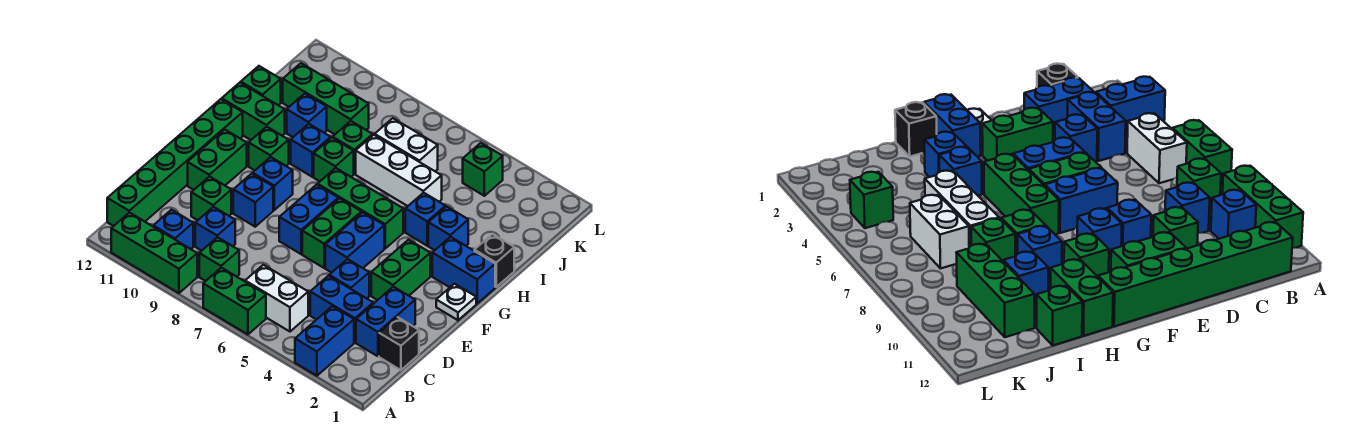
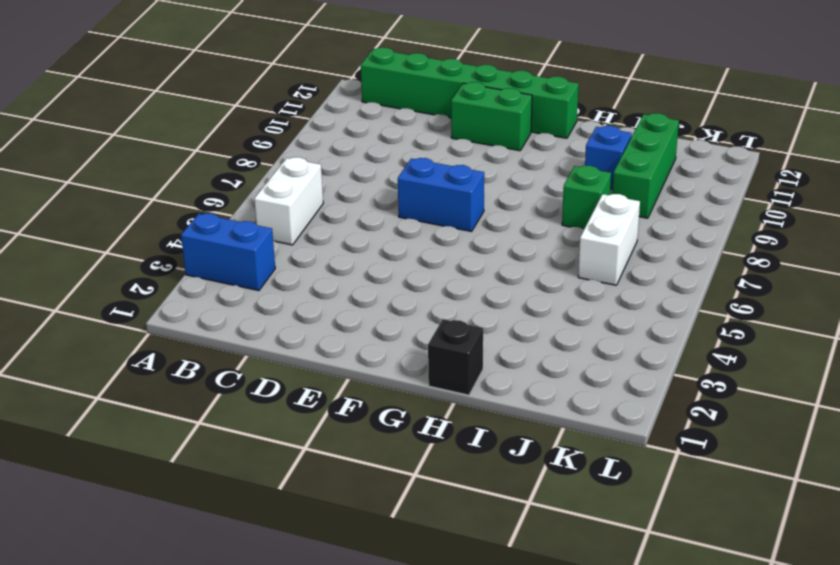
none -> green brick A6:A7 level 1
none -> green brick A9:A11 level 1
none -> green brick B8 level 1
none -> blue brick B10 level 1

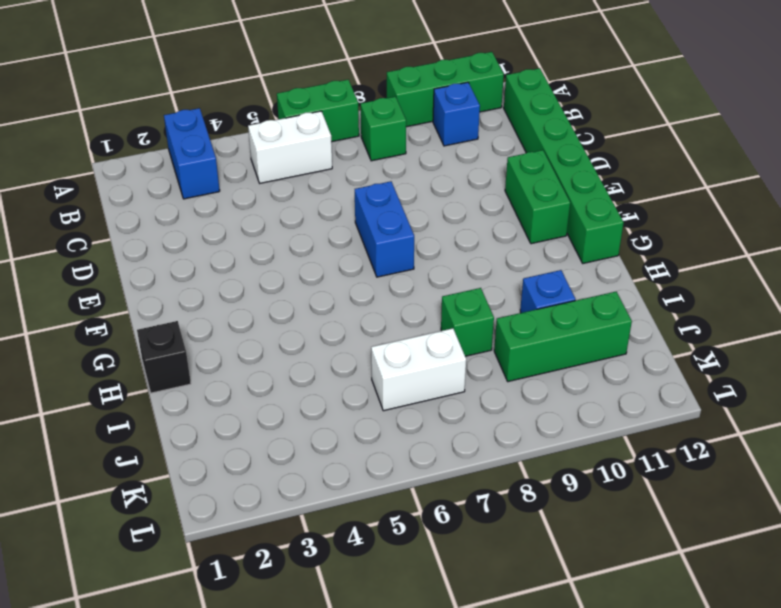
none -> black brick C1 level 1
none -> blue brick C2:D2 level 1
none -> blue brick C3:C4 level 1
none -> blue brick C9 level 1

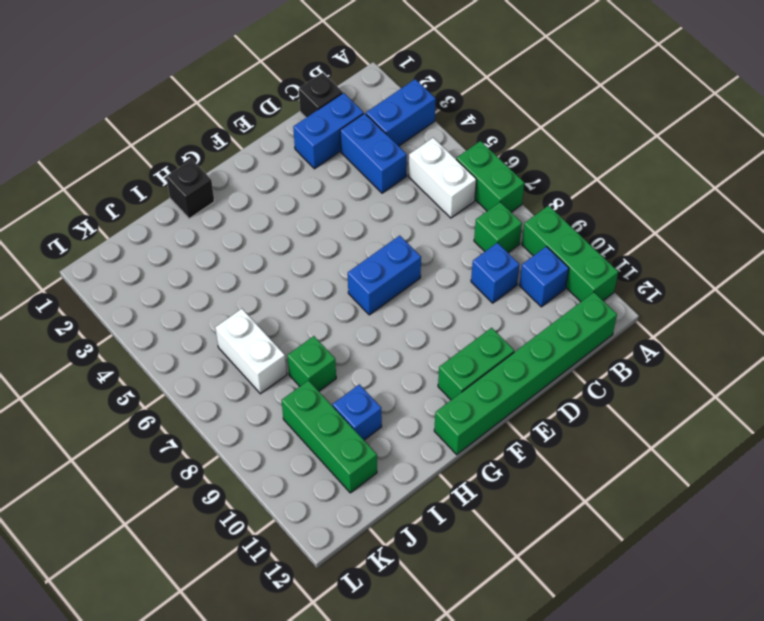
none -> blue brick D4 level 1
none -> green brick D10 level 1
none -> green brick E3:F3 level 1
none -> blue brick E5:F5 level 1

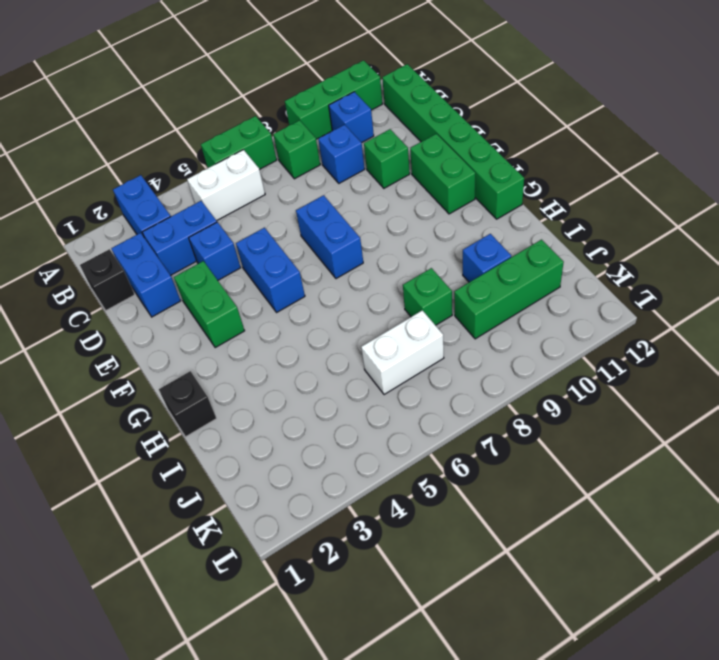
none -> green brick E6:F6 level 1
none -> blue brick E9 level 1
none -> white plate F1 level 1
none -> blue brick F9 level 1

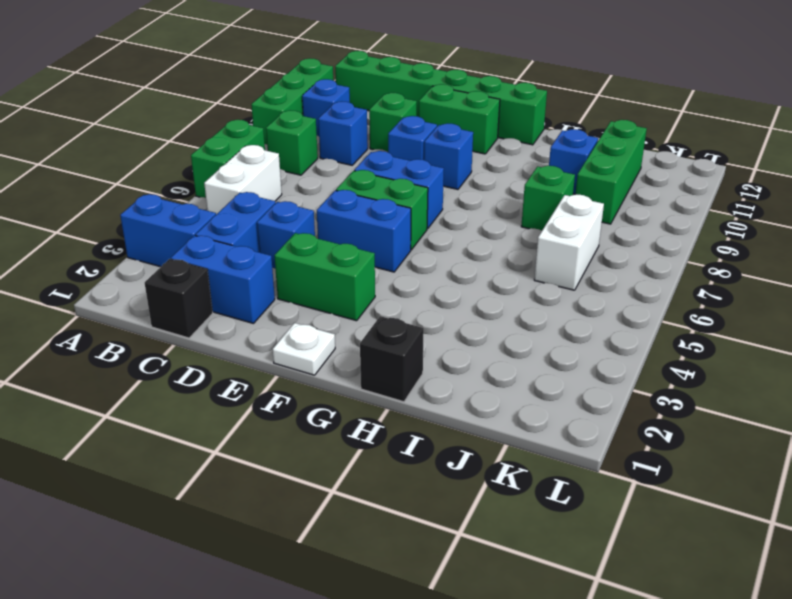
none -> blue brick G1:G2 level 1
none -> green brick G5:G7 level 1
none -> green brick G10 level 1
none -> blue brick H3 level 1

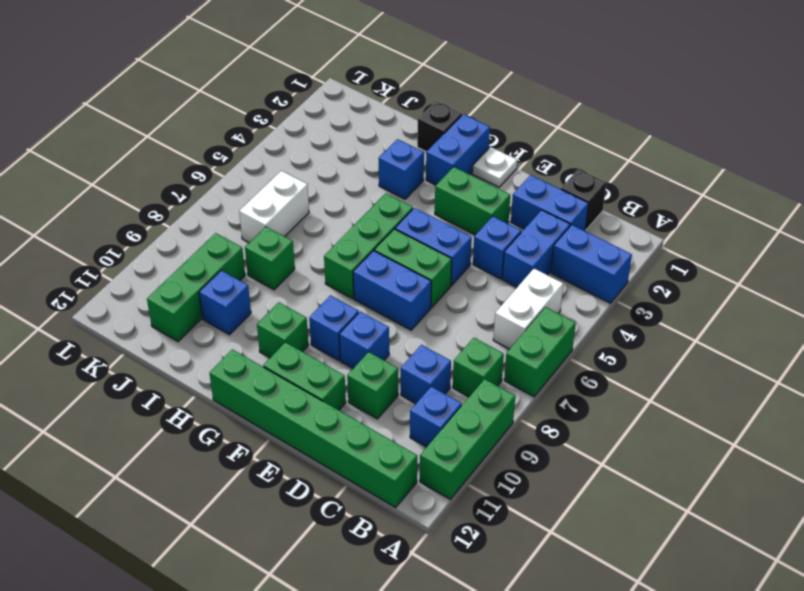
none -> blue brick H4 level 1
none -> green brick H8 level 1
none -> blue brick H9 level 1
none -> green brick H11:H12 level 1

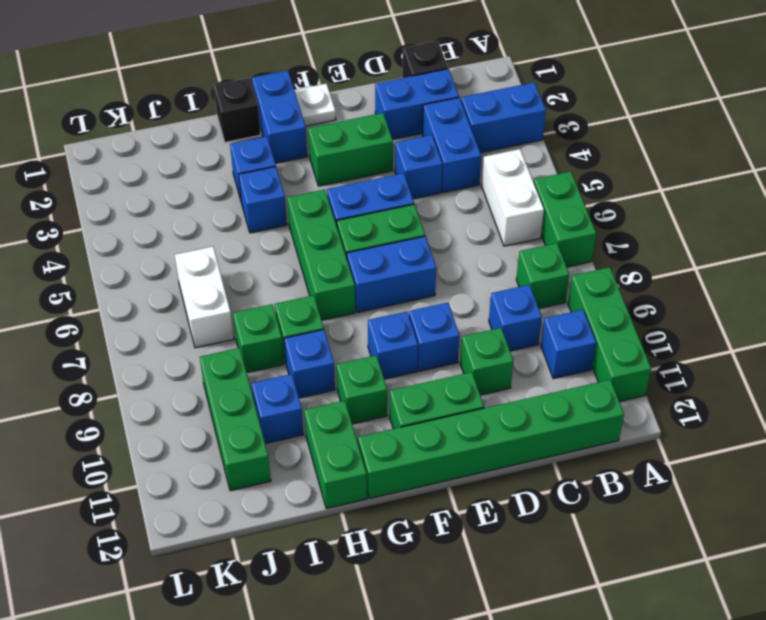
none -> white brick I5:I7 level 1
none -> green brick I12 level 1
none -> green brick K4 level 1

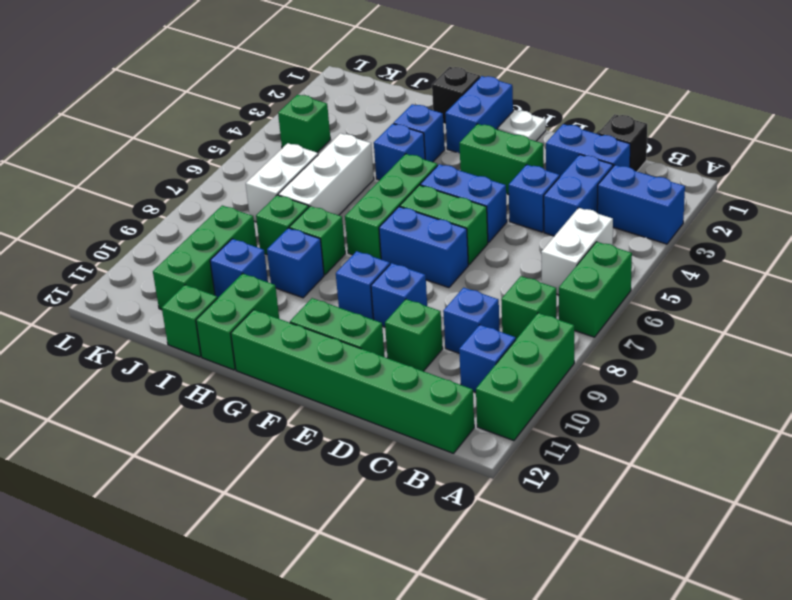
none -> green brick G10 level 1

